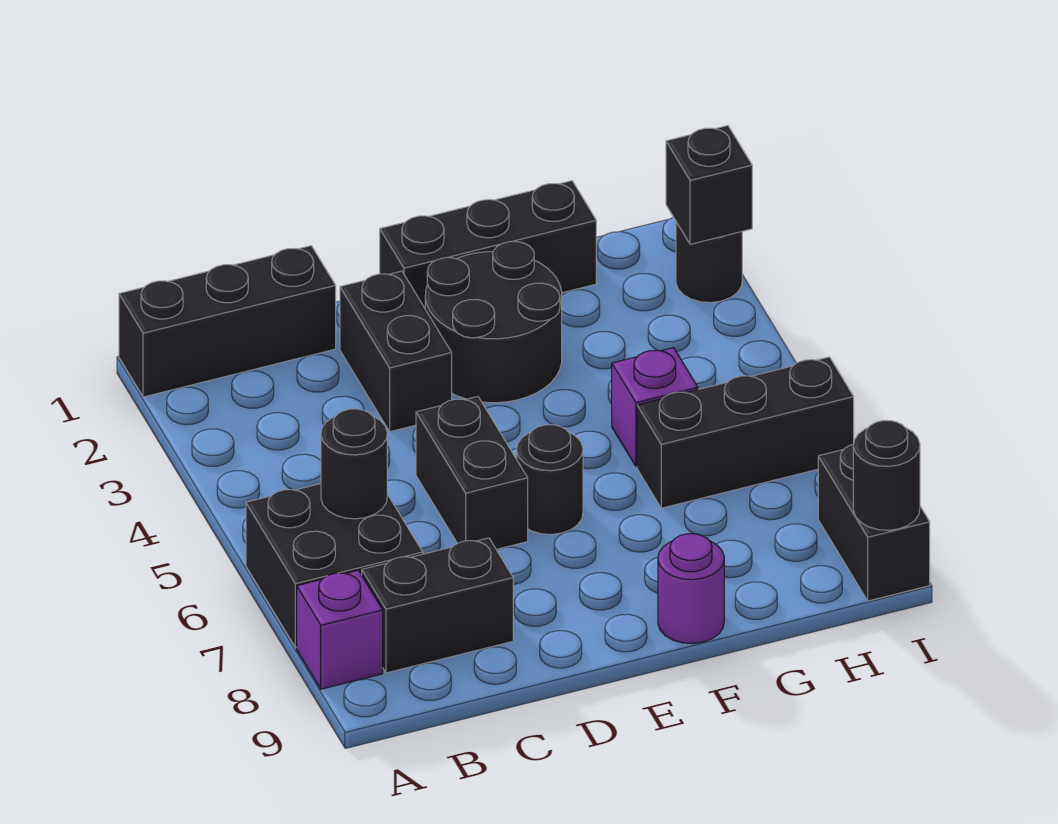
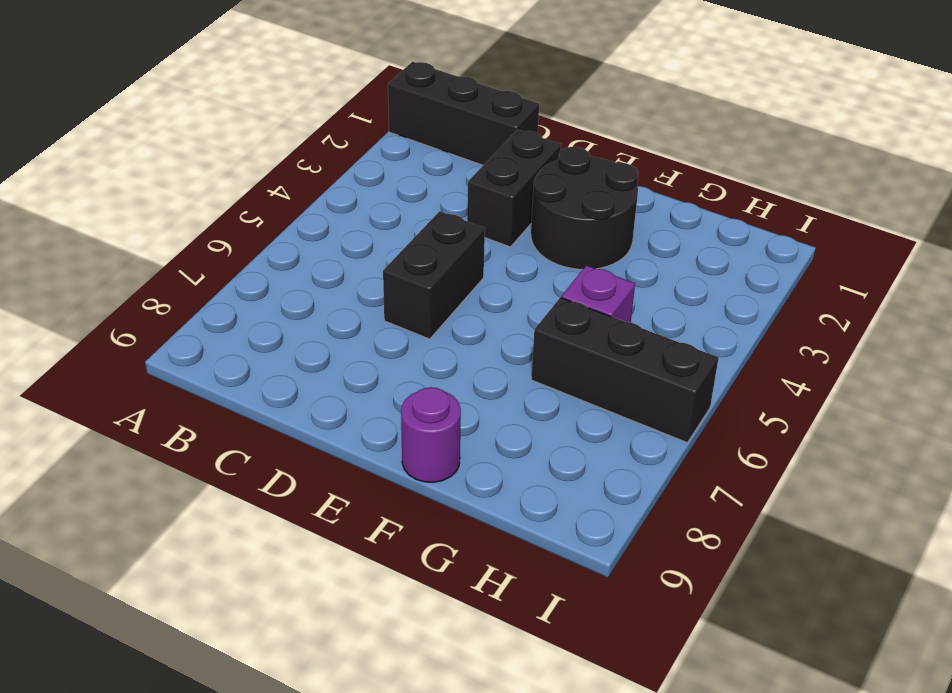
none -> black brick A6:B7 level 1
none -> purple brick A8 level 1
none -> black brick B8:C8 level 1

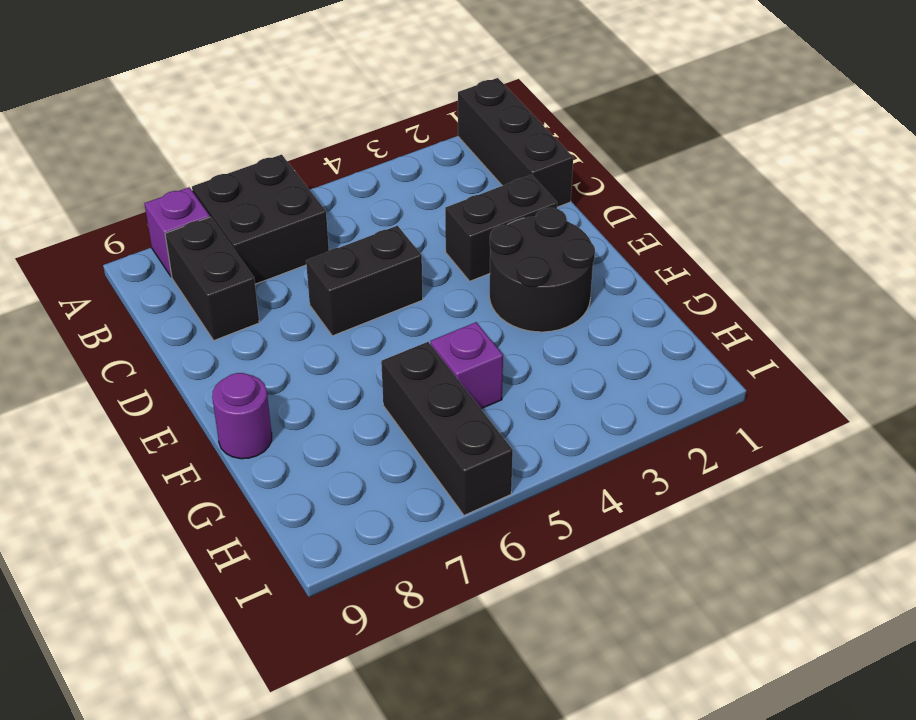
none -> black brick E1:G1 level 1
none -> black round brick E6 level 1
none -> black round brick I2 level 1

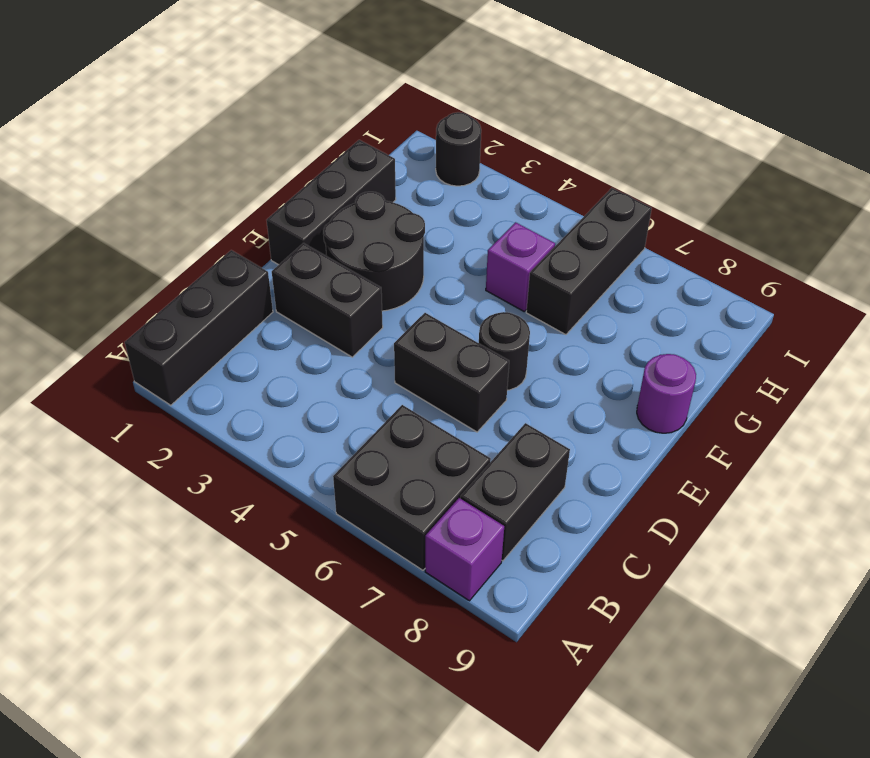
none -> black brick I8:I9 level 1
none -> black round brick B6 level 2
none -> black brick I2 level 2

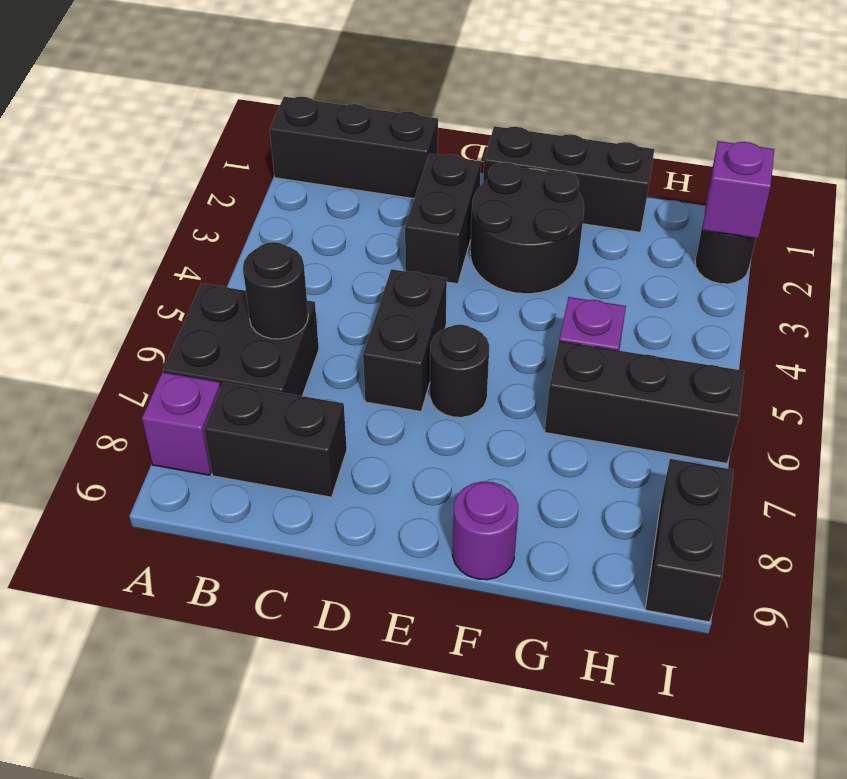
purple brick I2 level 2 -> black brick I2 level 2
none -> black round brick I9 level 2

